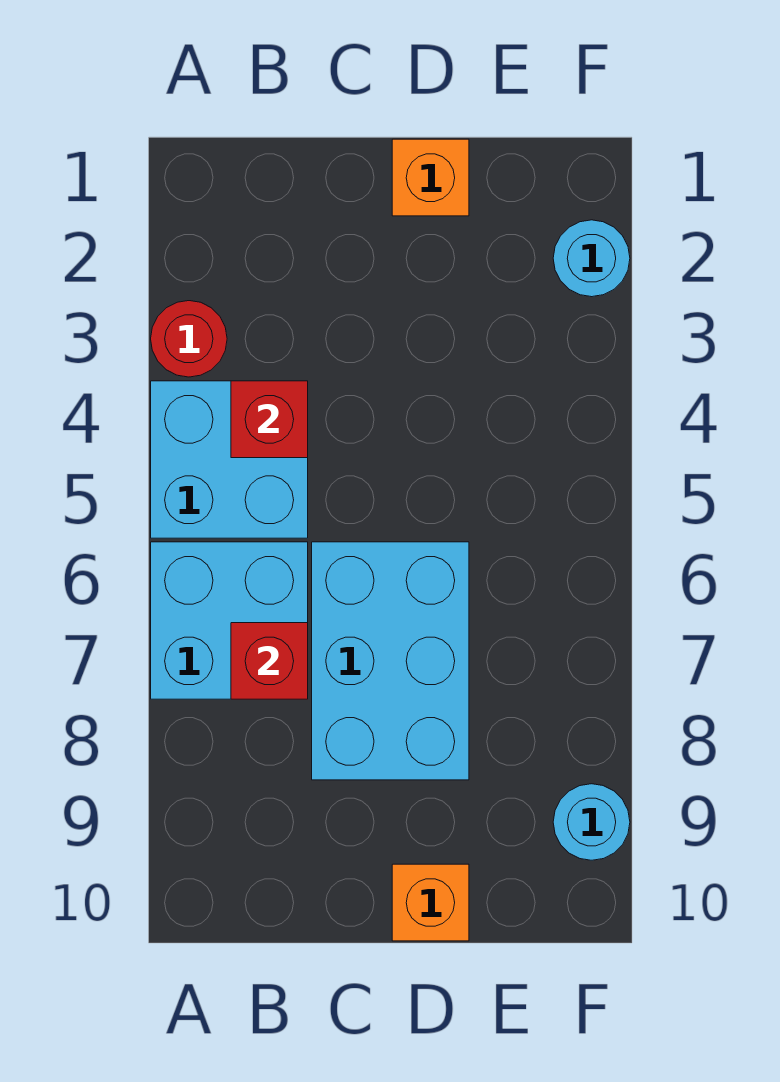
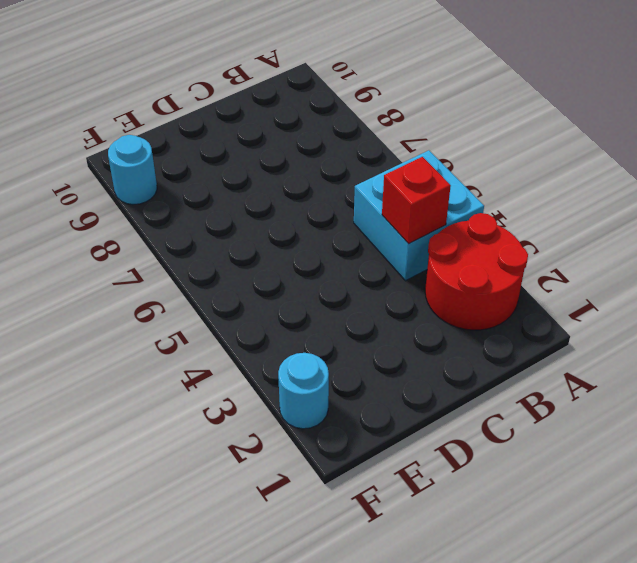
red round brick A2:B3 level 1 -> red round brick A3 level 1
none -> cyan brick A6:B7 level 1
none -> cyan brick C6:D8 level 1

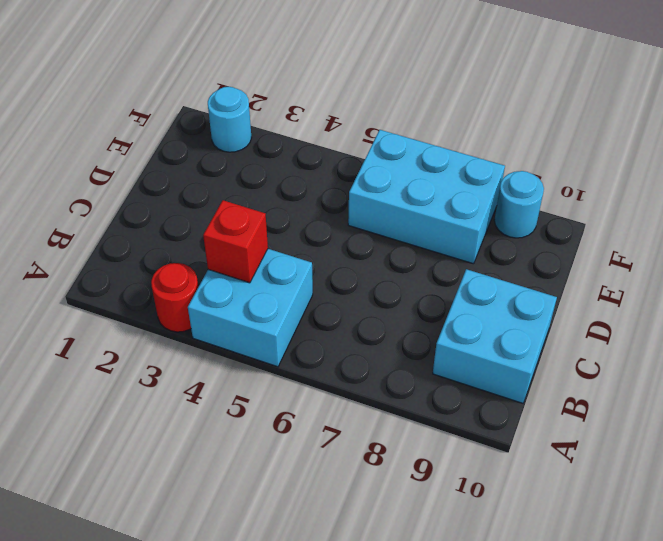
cyan brick B9:C10 level 1 -> cyan brick A6:B7 level 1
cyan brick E6:F8 level 1 -> cyan brick C6:D8 level 1
none -> orange brick D1 level 1
none -> orange brick D10 level 1

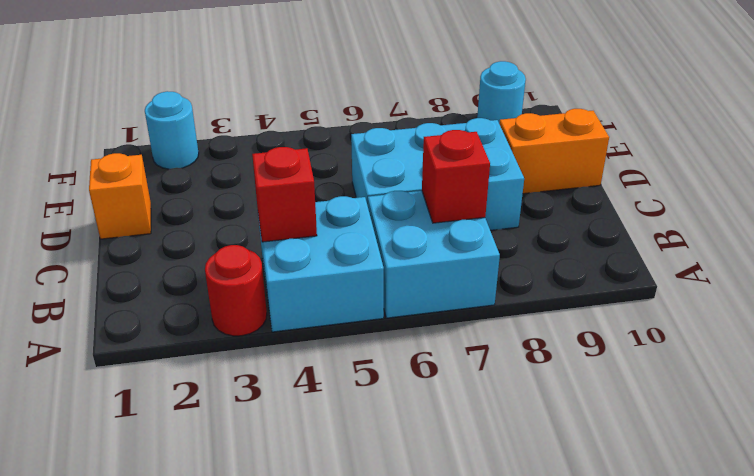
orange brick D9:D10 level 1 -> orange brick D10 level 1

